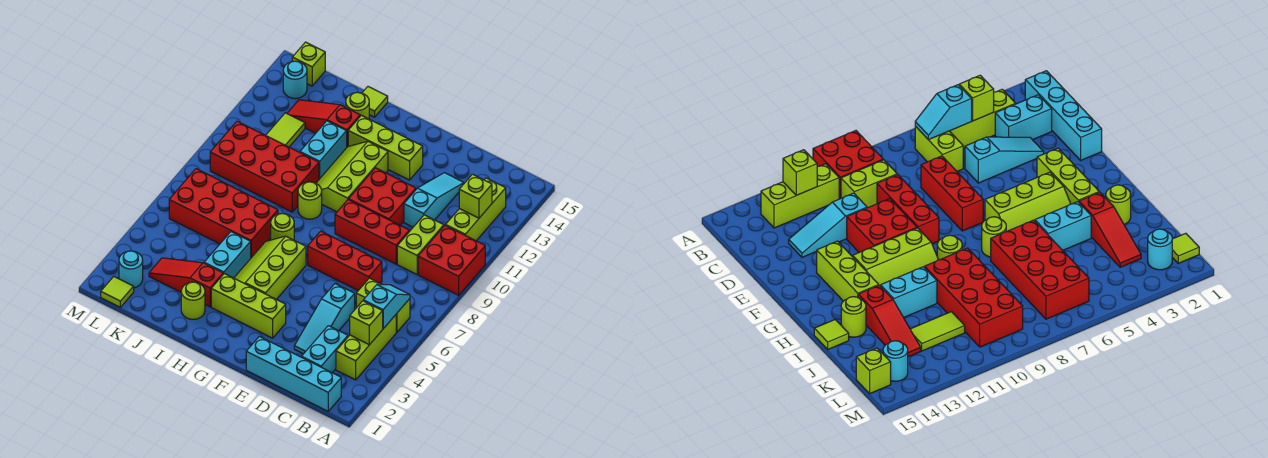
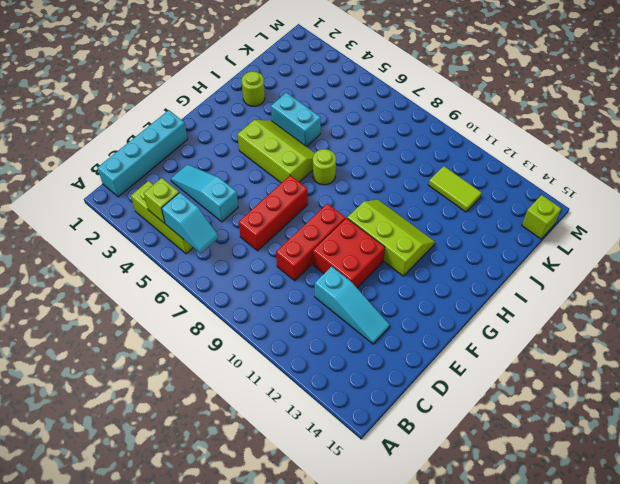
none -> red brick A9:B10 level 1
none -> lime brick B6:C6 level 1
none -> lime brick B11:B13 level 1
none -> cyan brick C2:C3 level 1

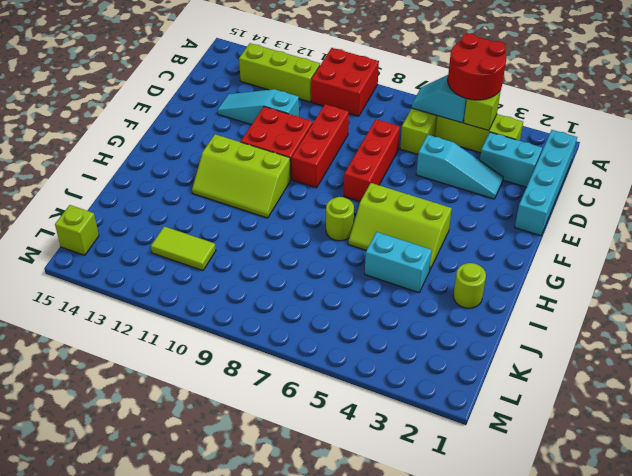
red round brick A4:B5 level 3 -> none
none -> lime brick C9:C10 level 1
none -> lime brick F3:H3 level 1
none -> lime brick F13:H13 level 1
none -> lime round brick H9 level 1

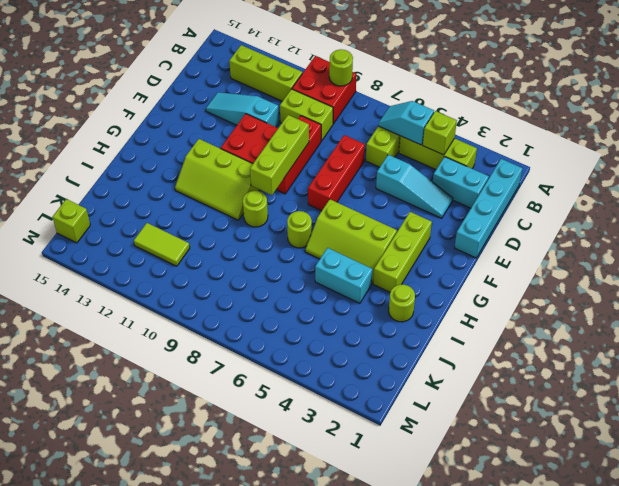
lime round brick A9 level 2 -> lime round brick I14 level 1
lime brick E9:G9 level 2 -> lime brick F13:H13 level 1
none -> red slope I3:K3 level 1 top I
none -> red brick I6:L7 level 1
none -> red brick I9:L10 level 1
none -> cyan brick I11:I12 level 1

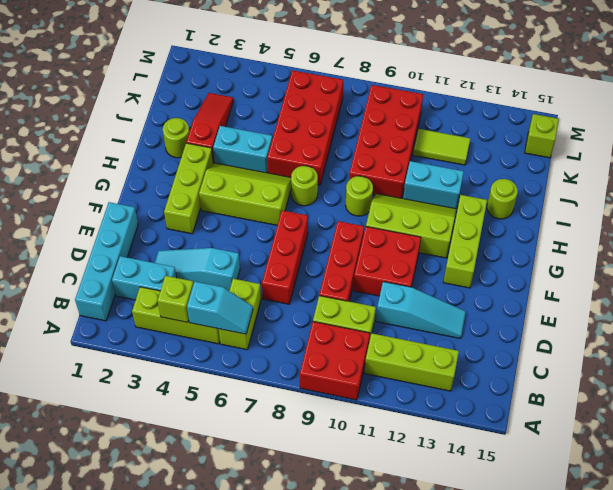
none -> red slope I13:K13 level 1 top I
none -> lime tile I15 level 1
none -> lime tile L1 level 1
none -> cyan round brick L2 level 1

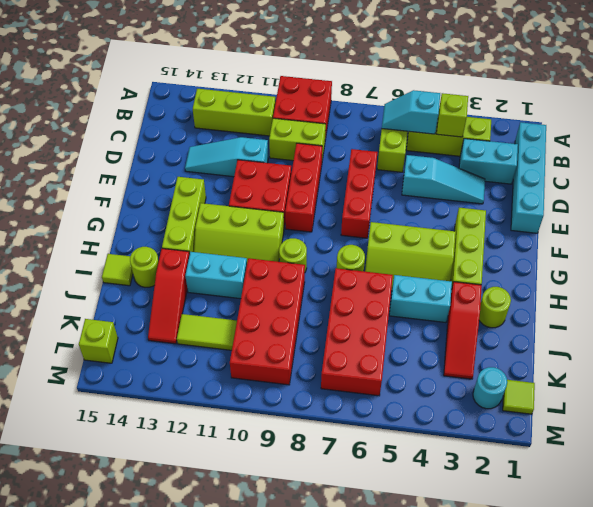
none -> cyan round brick L14 level 1
none -> lime brick B12 level 2

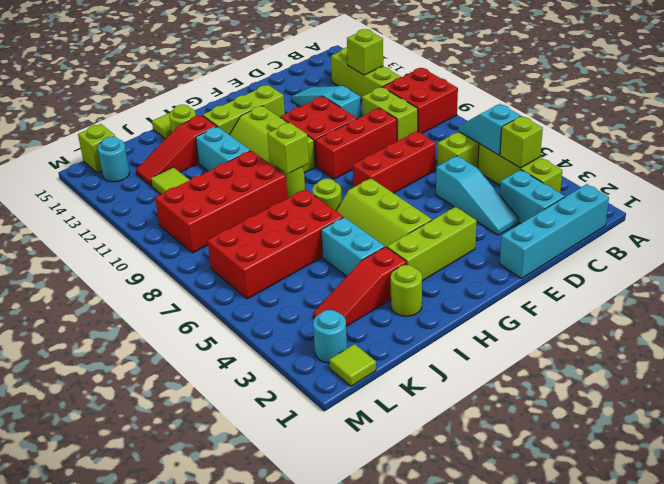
lime brick H9 level 2 -> none

